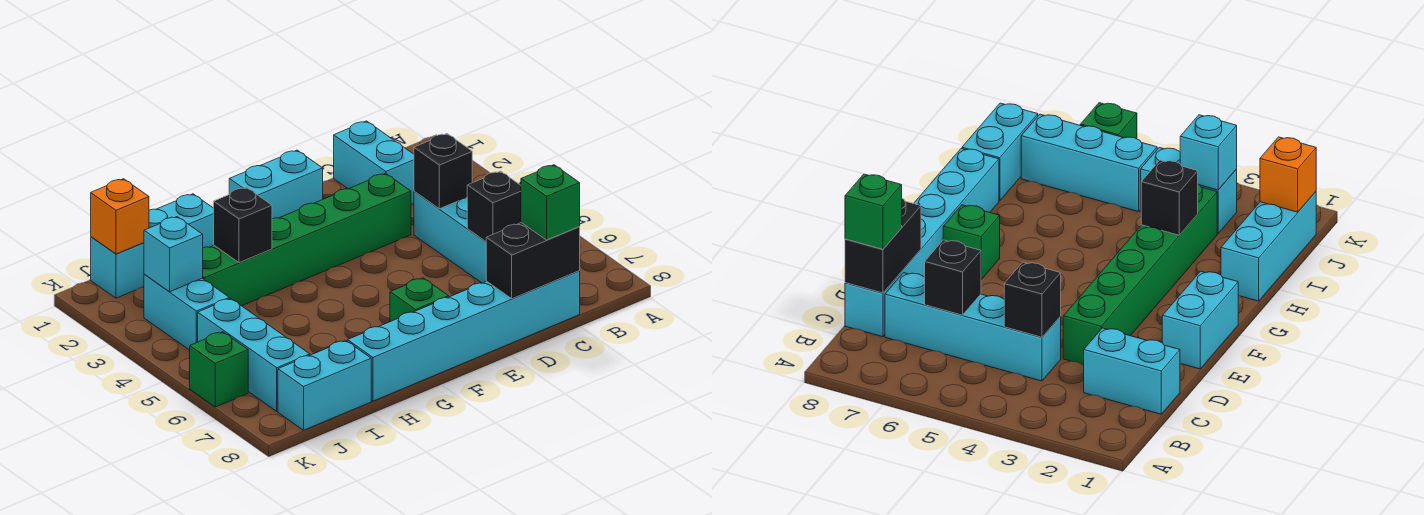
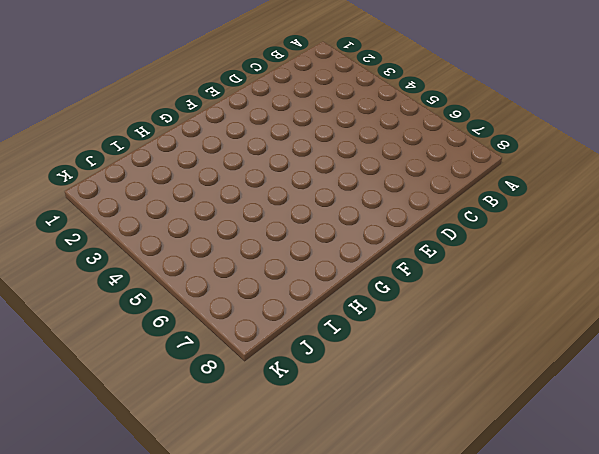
none -> cyan brick C1:C2 level 1
none -> cyan brick C4:C7 level 1
none -> cyan brick C8:H8 level 1

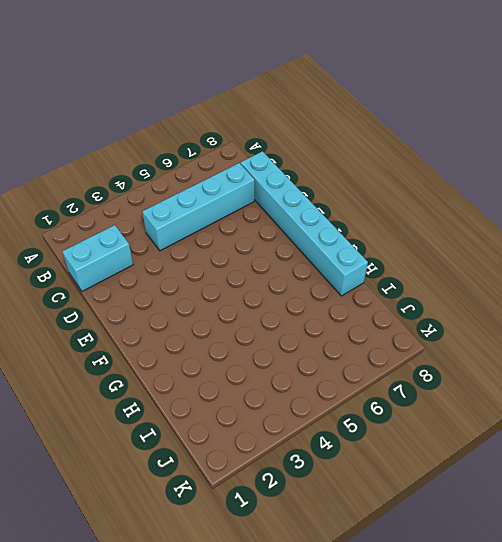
none -> green brick D3:I3 level 1
none -> cyan brick E1:F1 level 1
none -> green brick F7 level 1

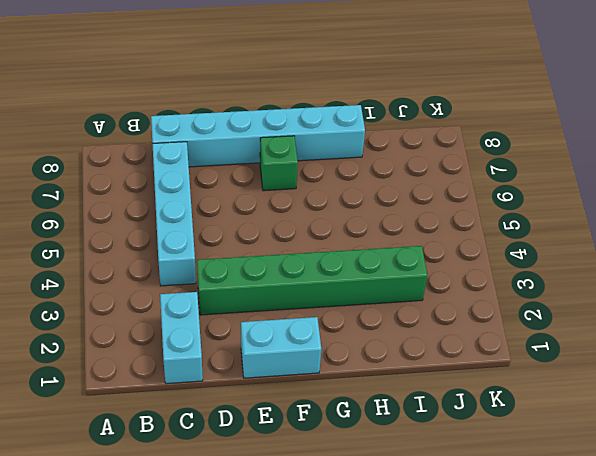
none -> cyan brick H1:J1 level 1
none -> cyan brick I8:J8 level 1
none -> cyan brick J3:J4 level 1

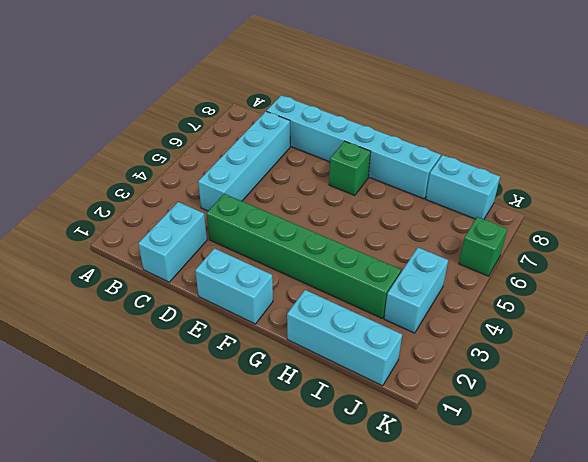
none -> cyan brick J5:J7 level 1
none -> black brick C4 level 2
none -> black brick C6 level 2

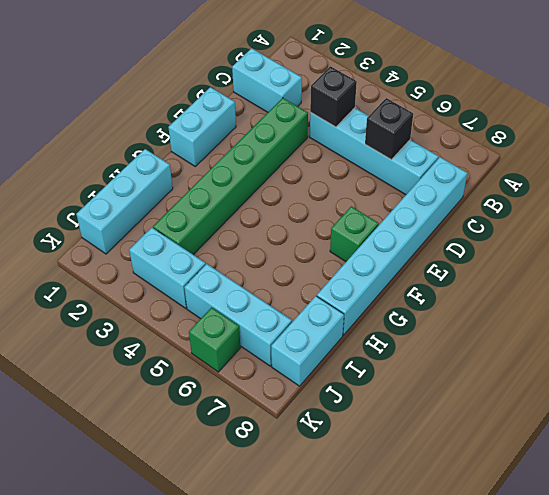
none -> black brick C8:D8 level 2
none -> black brick H3 level 2
none -> orange brick J1 level 2

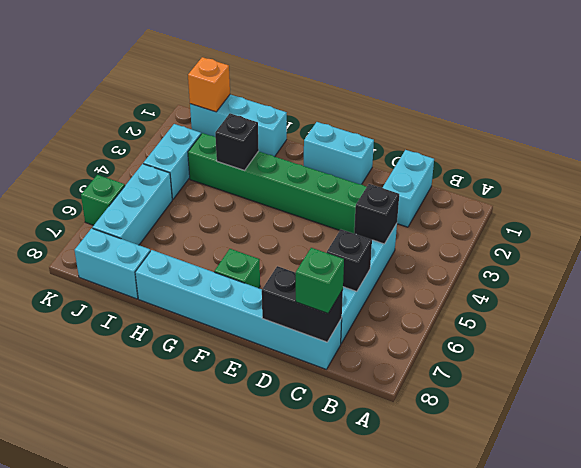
none -> cyan brick J3 level 2

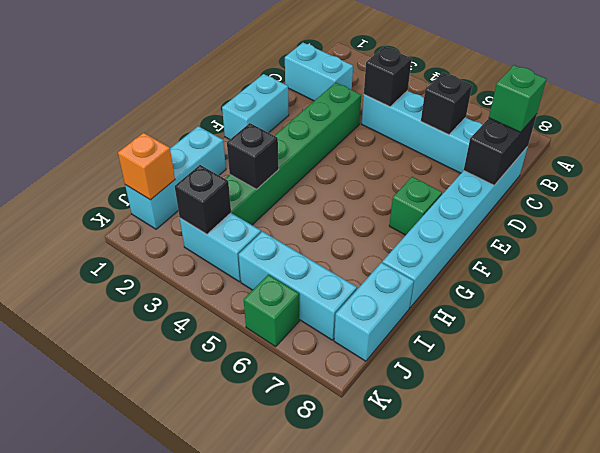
black brick J3 level 2 -> cyan brick J3 level 2

